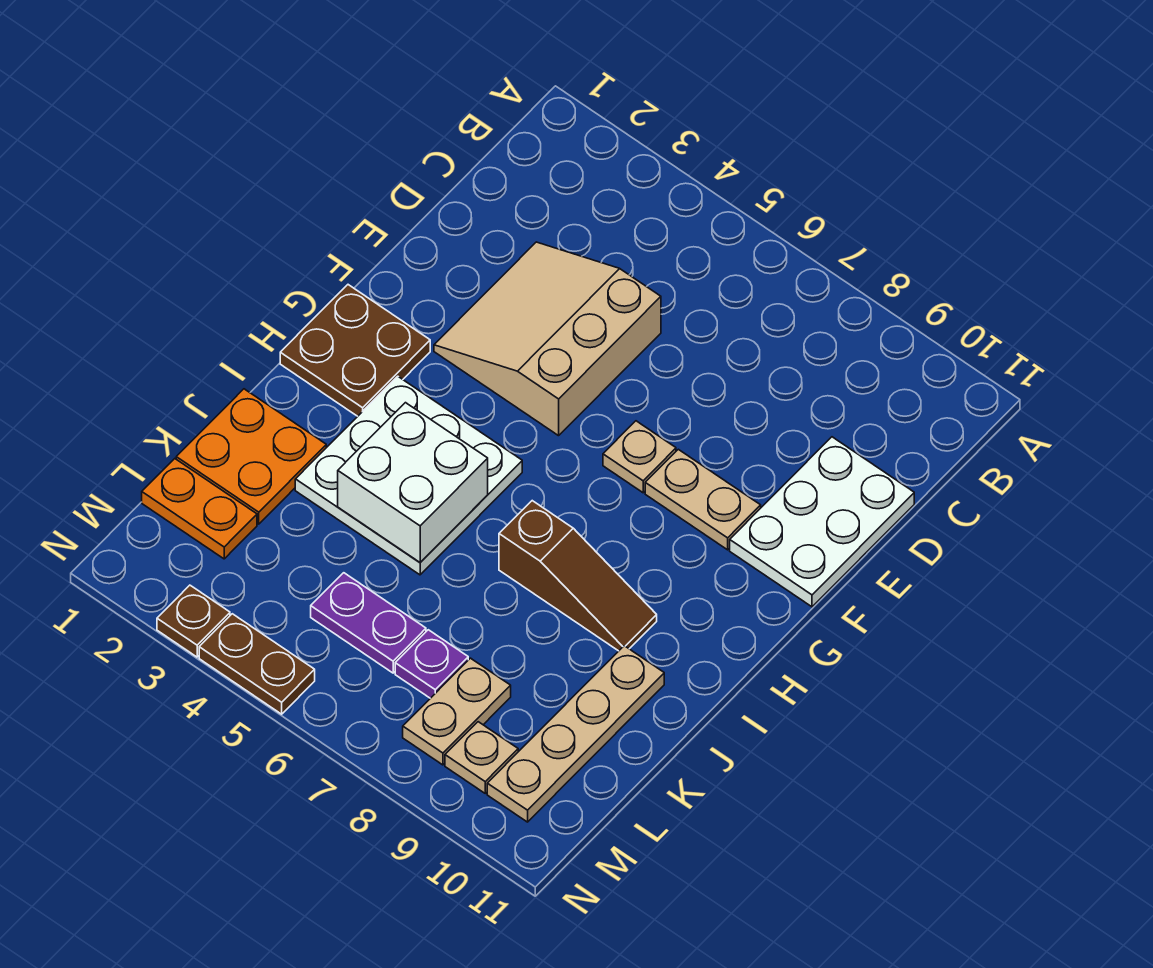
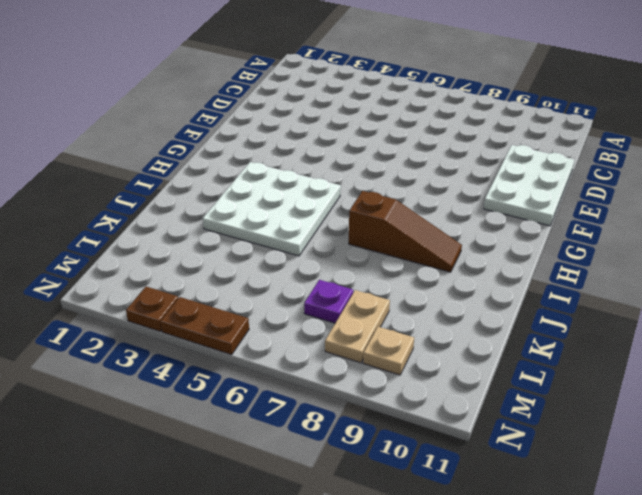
none -> tan slope D3:F5 level 1 top 5
none -> tan plate F7 level 1
none -> tan plate F8:F9 level 1

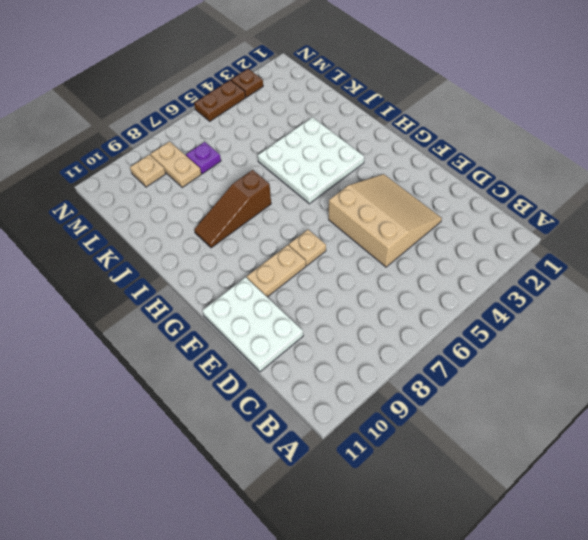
none -> brown plate G1:H2 level 1
none -> orange plate J1:K2 level 1
none -> tan plate J10:M10 level 1

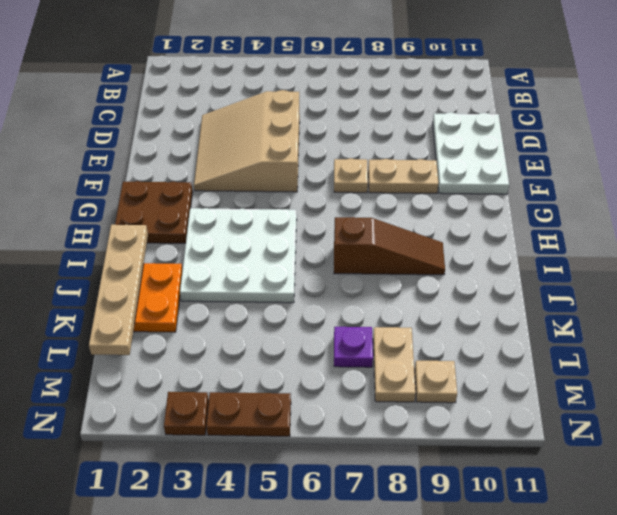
tan plate I1:L1 level 2 -> tan plate J10:M10 level 1
none -> orange plate L1:L2 level 1
none -> purple plate L5:L6 level 1
none -> white brick I4:J5 level 2

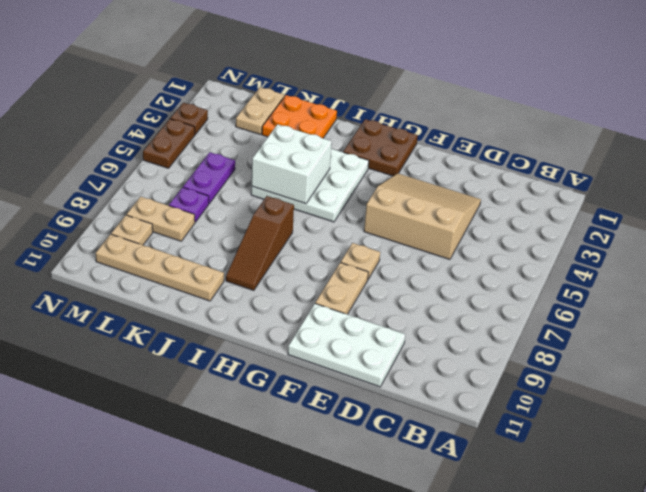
tan plate L1:L2 level 1 -> orange plate L1:L2 level 1

